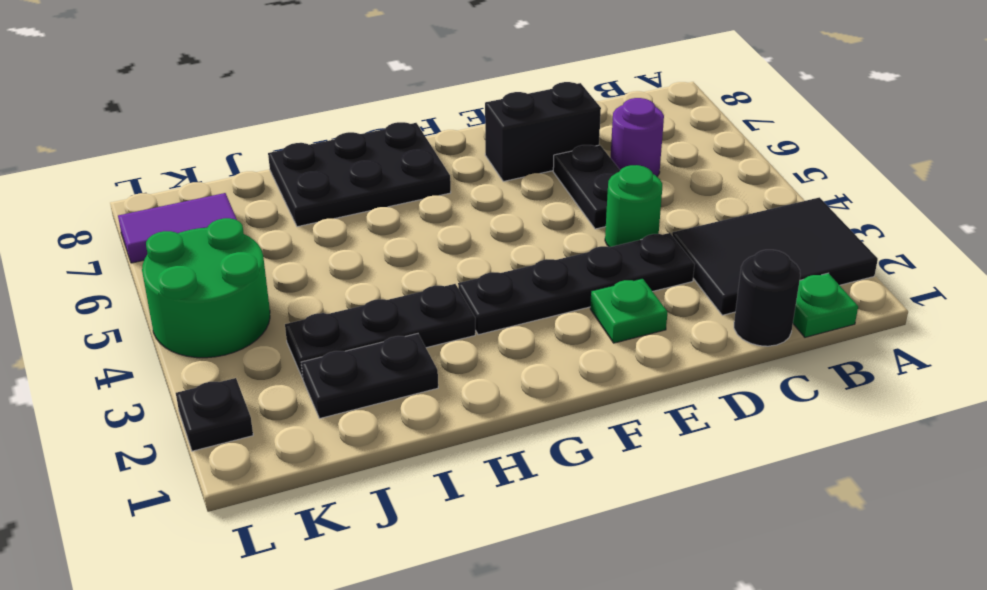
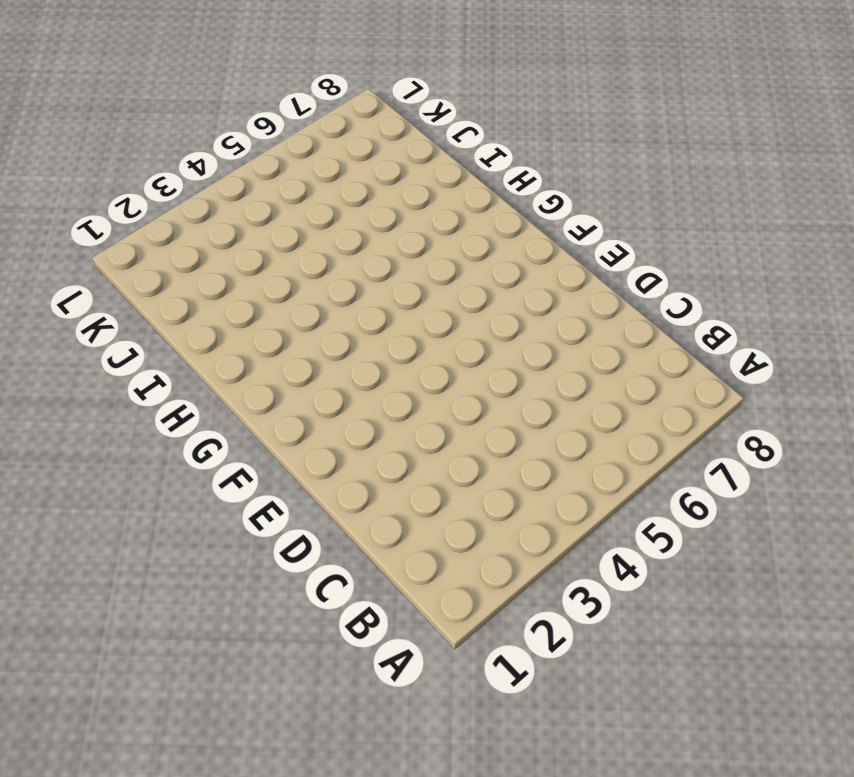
none -> black tile A2:C3 level 1
none -> green plate B1 level 1
none -> black round brick C1 level 1

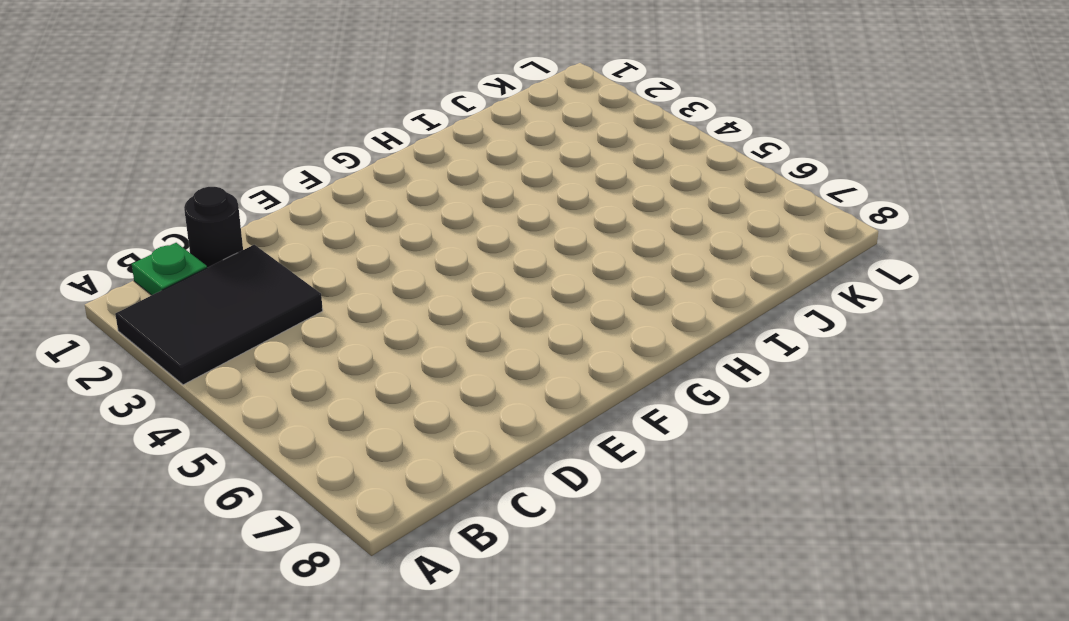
none -> purple round brick C6 level 1
none -> black plate D3:G3 level 1
none -> green round brick D4 level 1

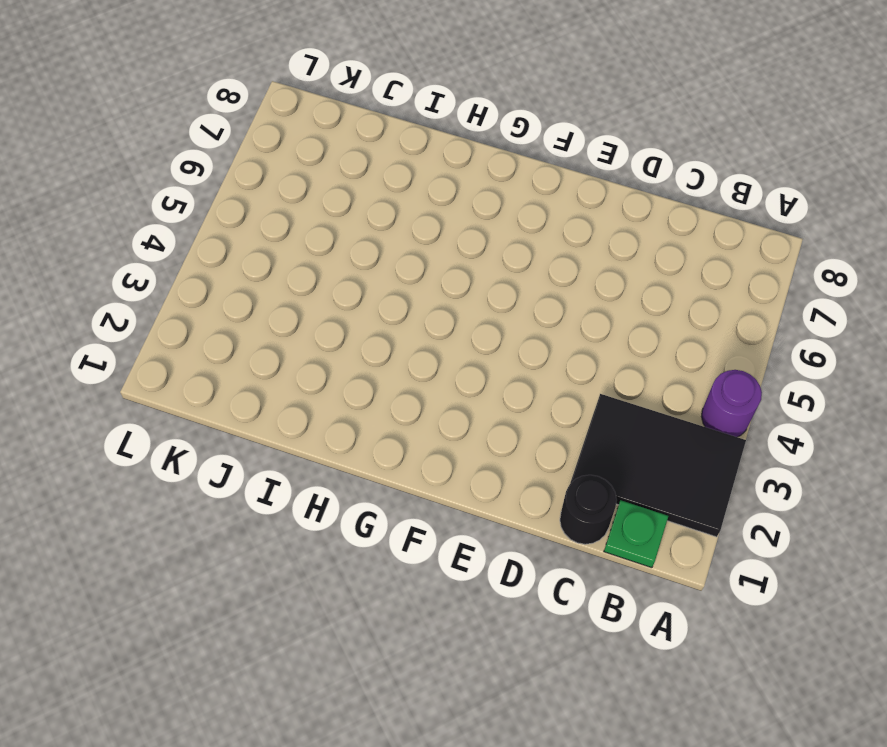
purple round brick A4 level 1 -> purple round brick C6 level 1
none -> black plate D3:G3 level 1
none -> green round brick D4 level 1
none -> black plate D5:D6 level 1

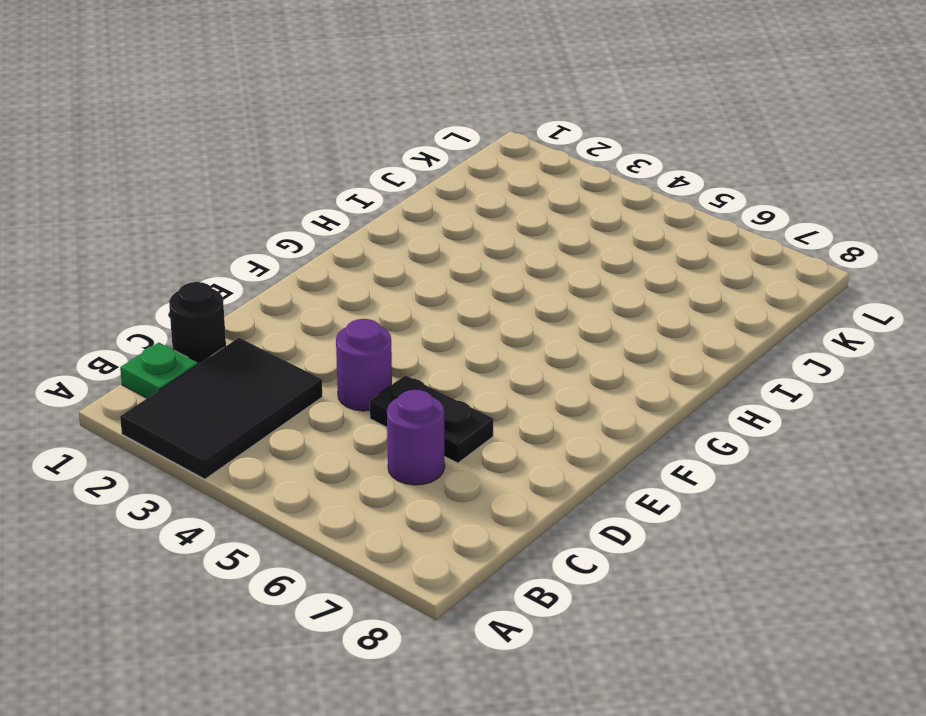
purple round brick D4 level 1 -> green round brick D4 level 1
none -> black plate D3:G3 level 1
none -> black brick D7:E7 level 1
none -> green plate E2 level 1

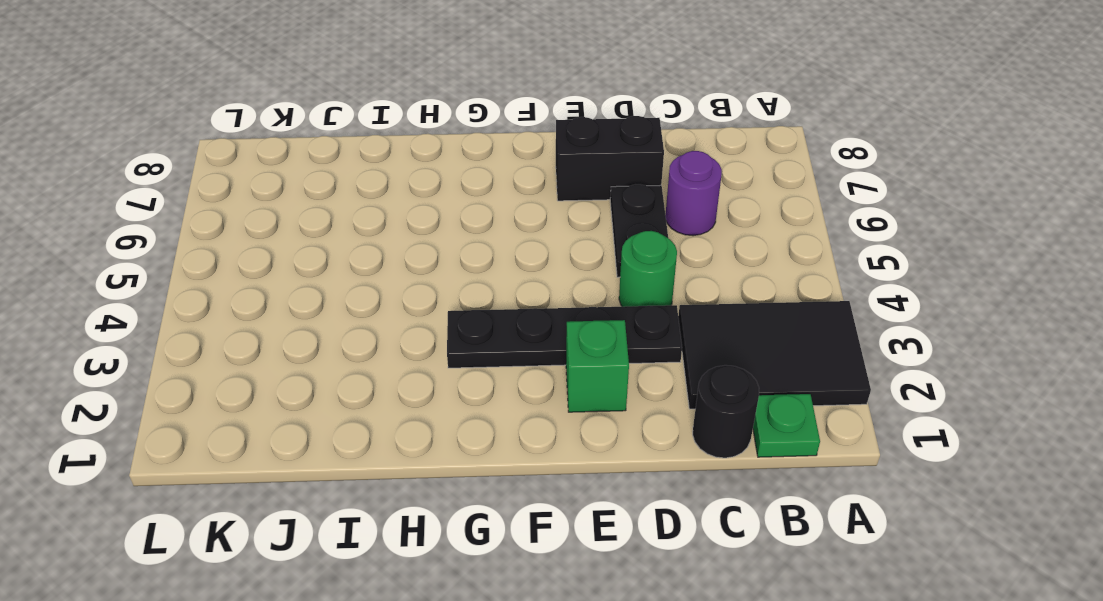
green brick E2 level 1 -> green plate E2 level 1
none -> black plate G7:I8 level 1
none -> black plate H3:J3 level 1
none -> black plate I2:J2 level 1

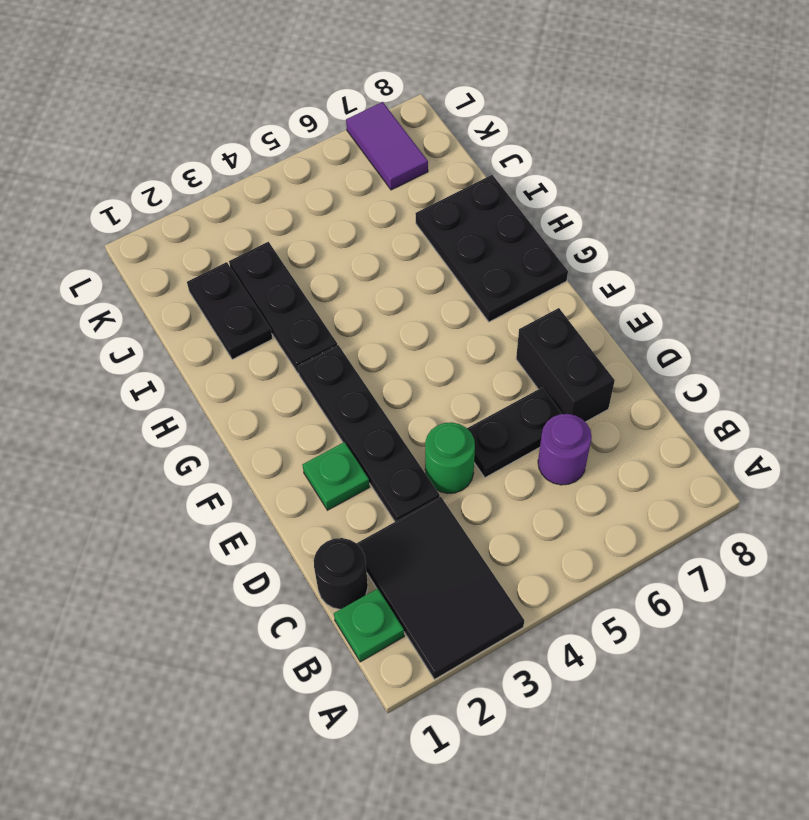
none -> green round brick K4:L5 level 1
none -> black plate L2 level 1

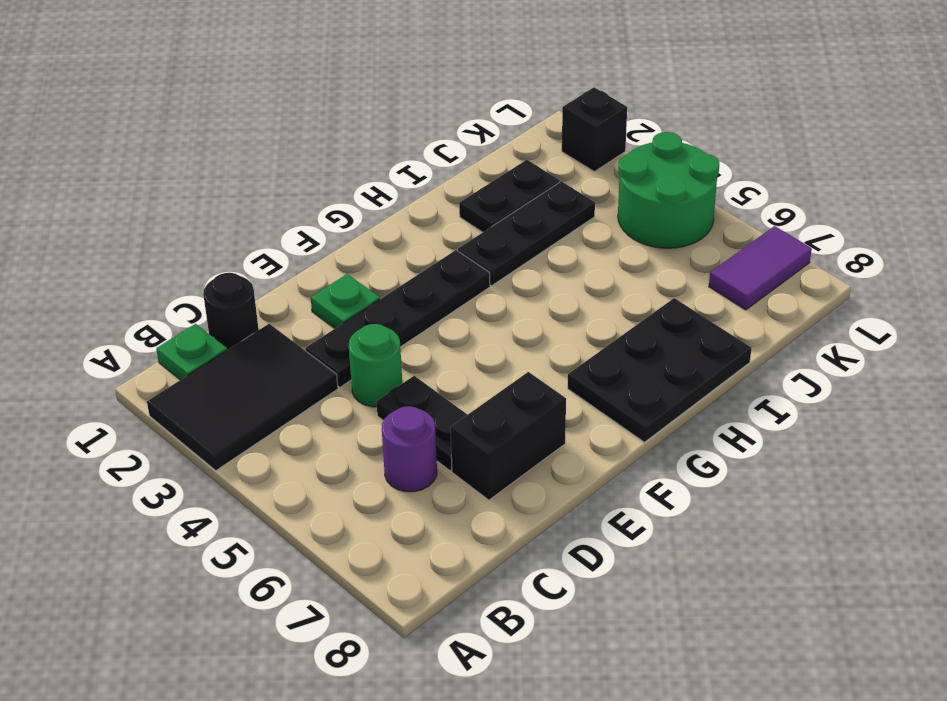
black brick L2 level 1 -> black plate L2 level 1

